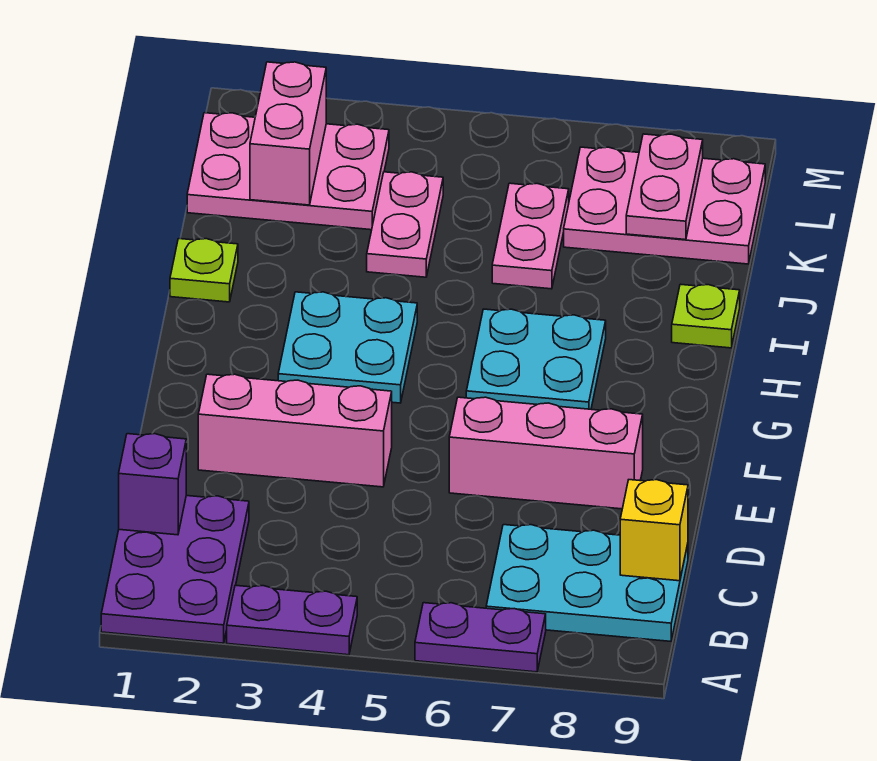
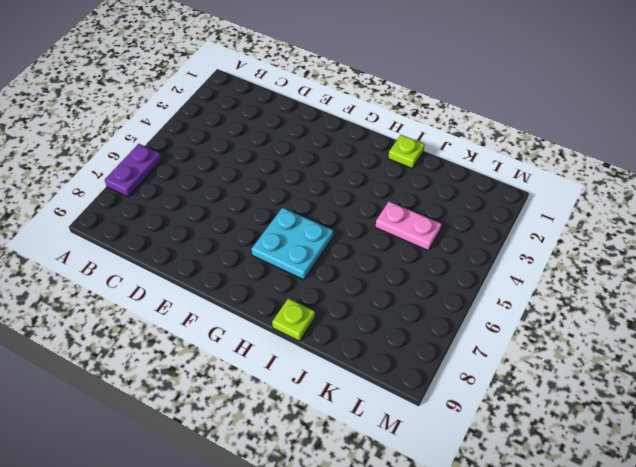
none -> purple plate A1:C2 level 1
none -> purple plate A3:A4 level 1
none -> cyan plate B7:C9 level 1

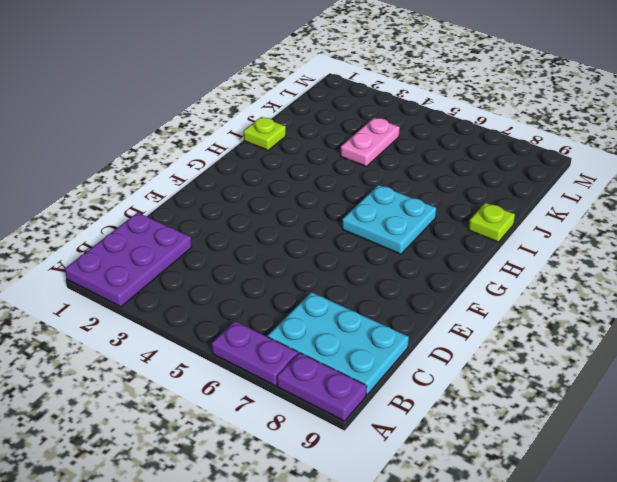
purple plate A8:A9 level 1 -> purple plate A3:A4 level 1
none -> pink brick E2:E4 level 1
none -> pink brick E6:E8 level 1
none -> cyan plate G3:H4 level 1

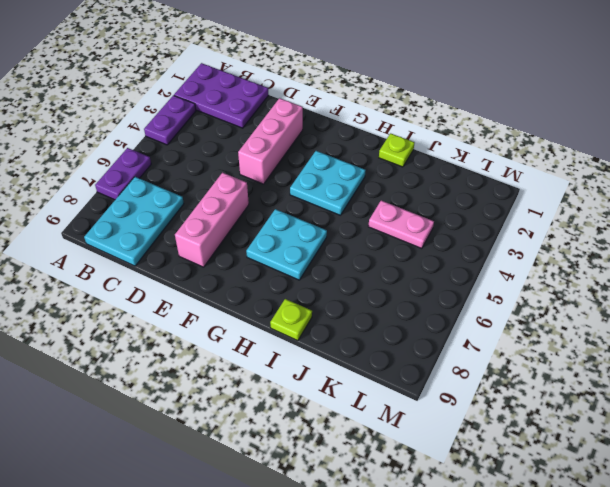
none -> pink plate J6:K6 level 1
none -> pink plate K1:L3 level 1
none -> pink plate K7:L9 level 1

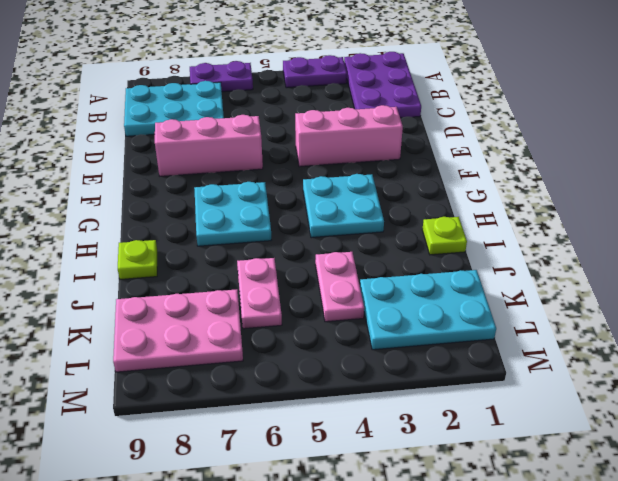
cyan plate K1:L3 level 1 -> pink plate K1:L3 level 1
none -> purple brick C1 level 2
none -> yellow brick C9 level 2
none -> pink brick K2:L2 level 2

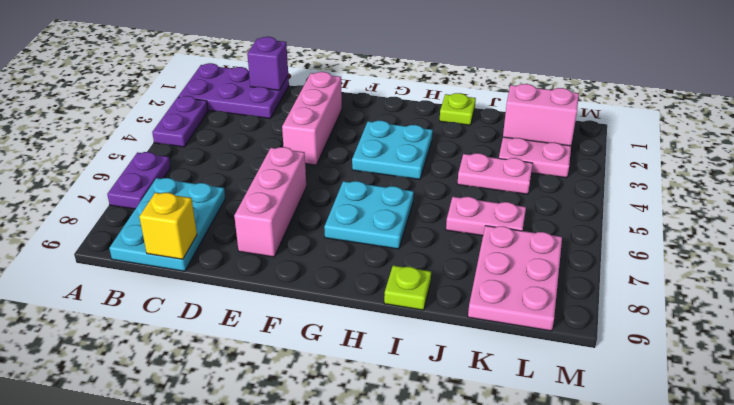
none -> pink plate K8:L8 level 2

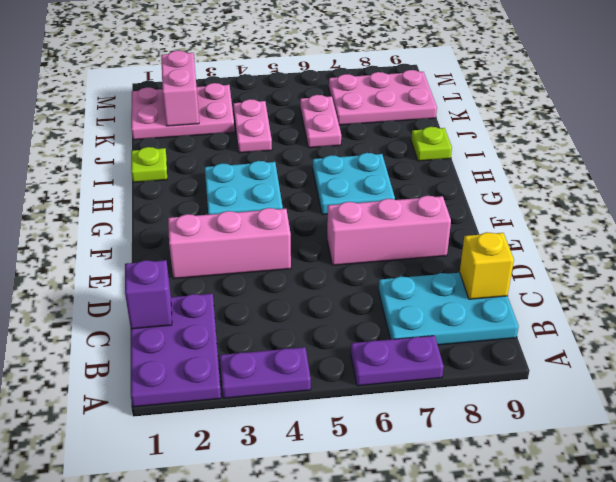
none -> pink plate K8:L8 level 2

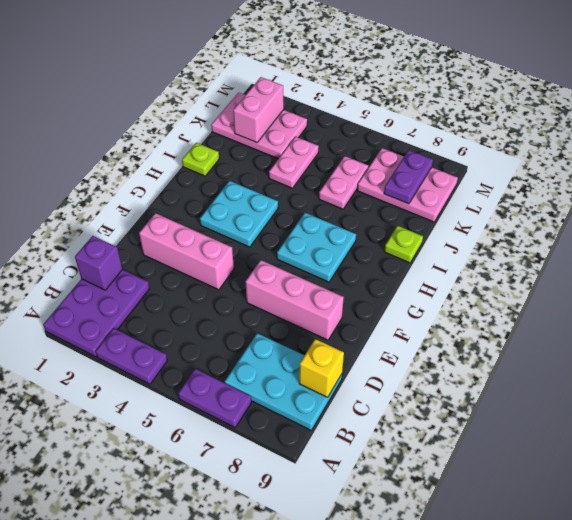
purple plate K8:L8 level 2 -> pink plate K8:L8 level 2

